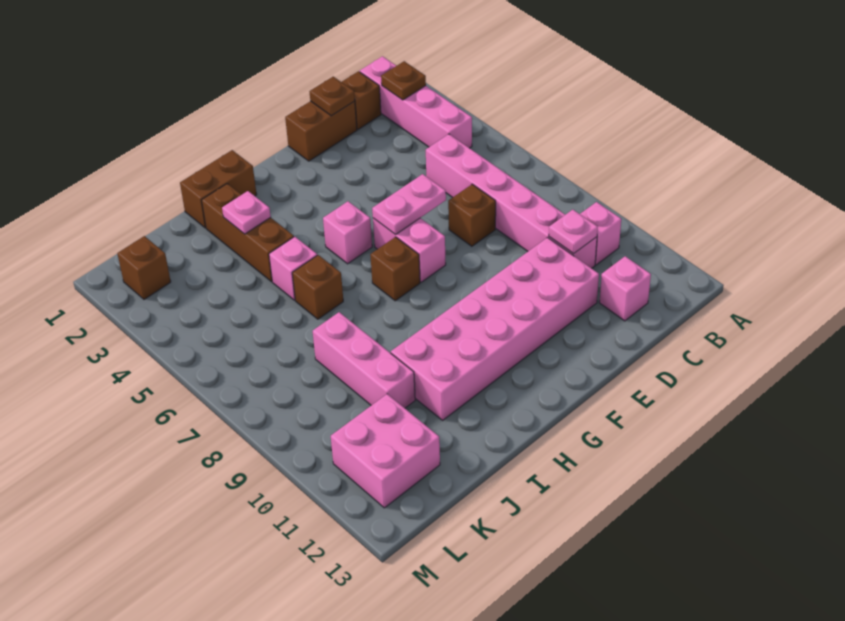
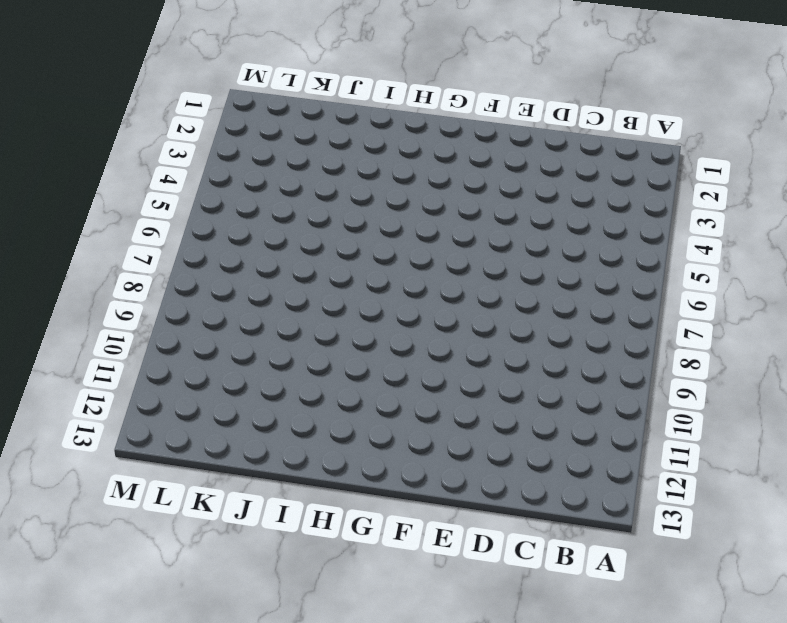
none -> pink brick B1:B4 level 1
none -> pink brick B10 level 1
none -> brown brick C1 level 1

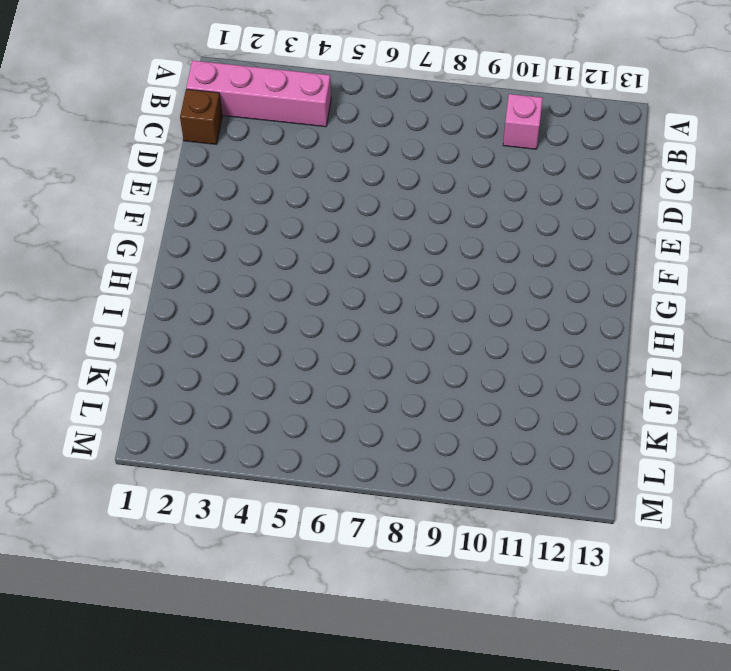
none -> pink brick C5:C10 level 1
none -> pink brick C12 level 1
none -> brown brick D1:E1 level 1

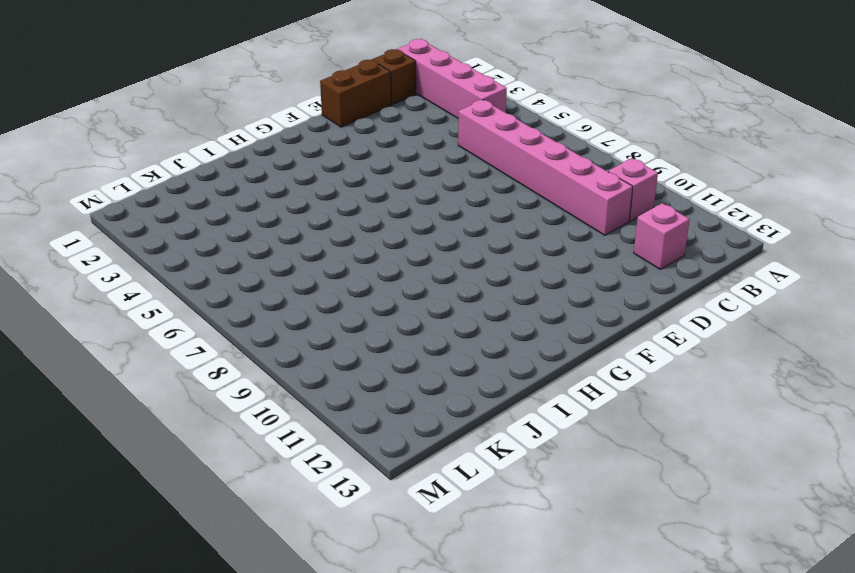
none -> brown brick D7 level 1
none -> pink brick D10:I11 level 1
none -> pink brick F6:F7 level 1

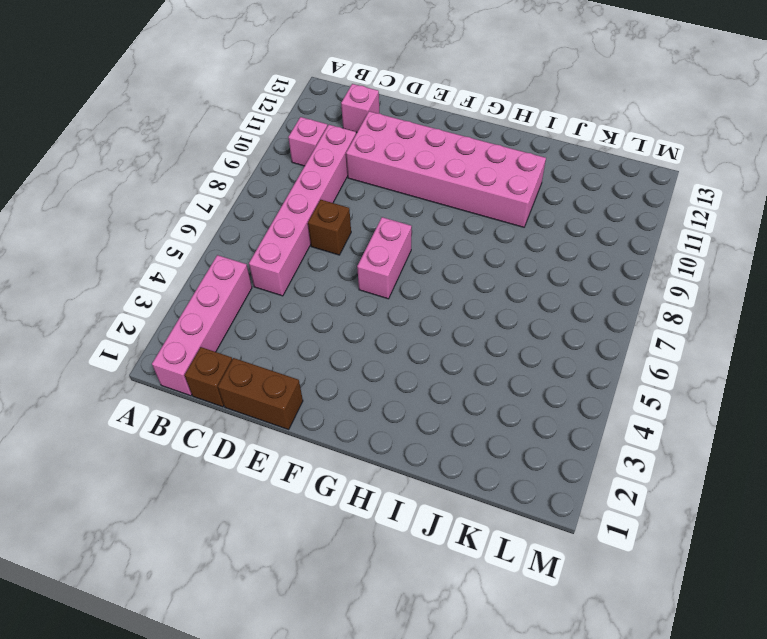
none -> pink brick G5 level 1
none -> brown brick G7 level 1
none -> brown brick H1:I1 level 1

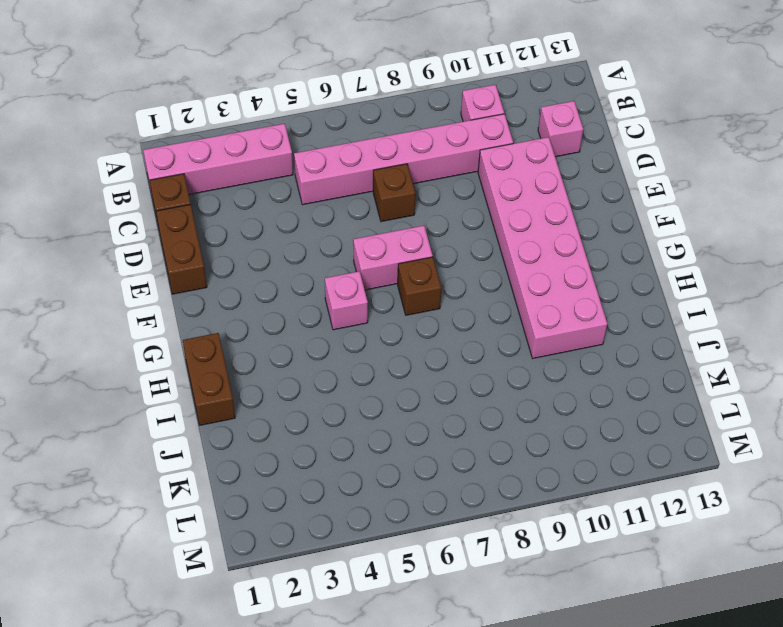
none -> brown brick I2:I4 level 1
none -> pink brick I5 level 1
none -> brown brick I6 level 1

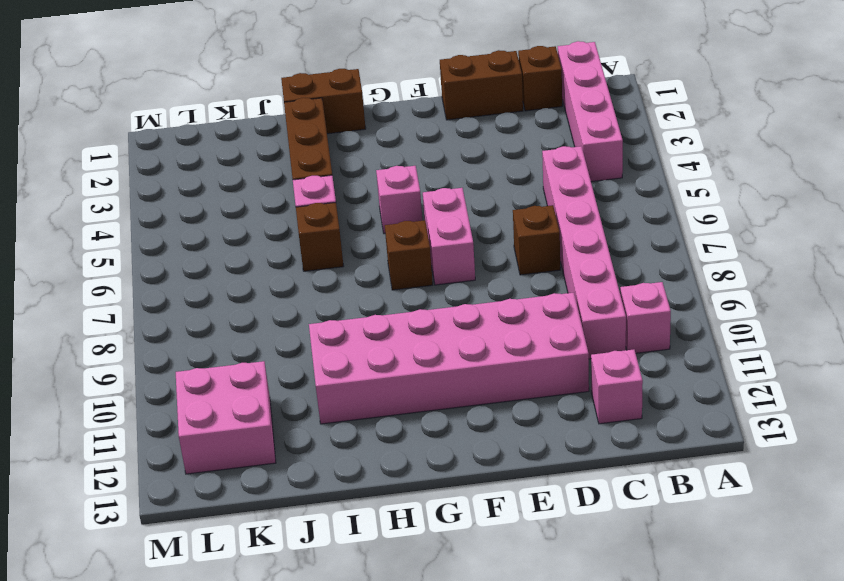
none -> pink brick J8:J10 level 1
none -> brown brick L2 level 1
none -> brown plate B2 level 2

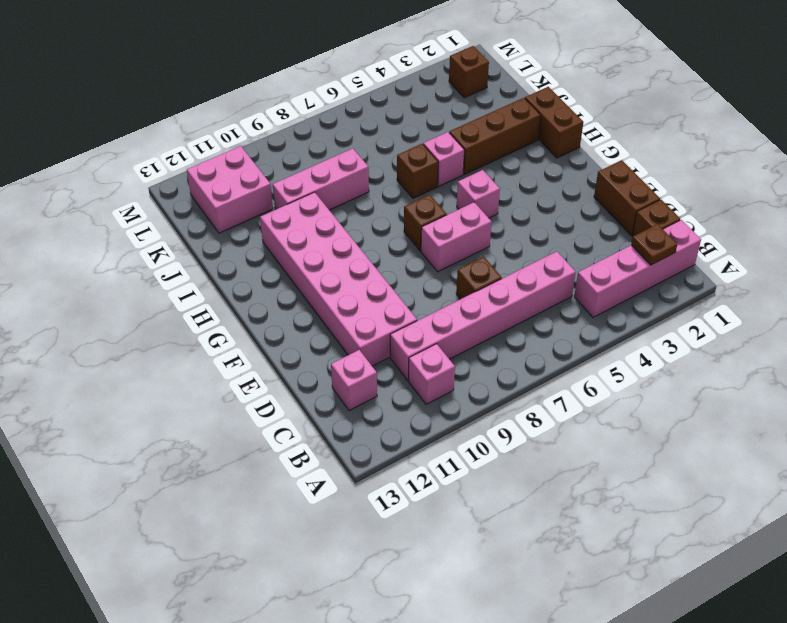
none -> pink plate C10 level 2
none -> brown plate D1 level 2
none -> pink plate E6:F6 level 2

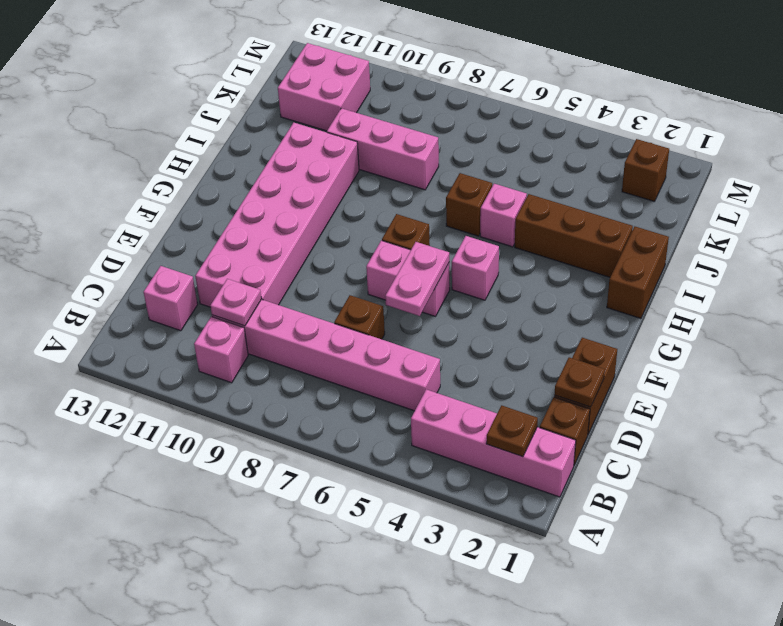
none -> pink plate I3 level 2

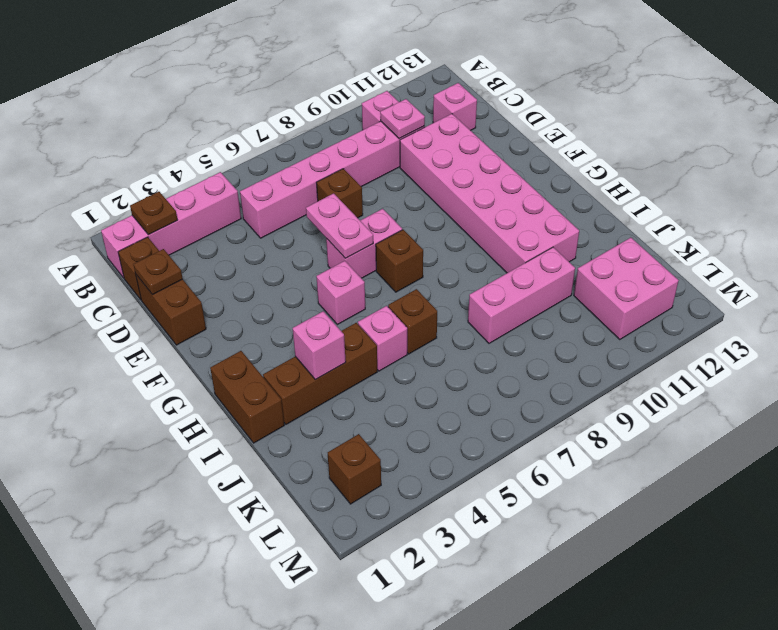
pink brick I3 level 2 -> pink plate I3 level 2

